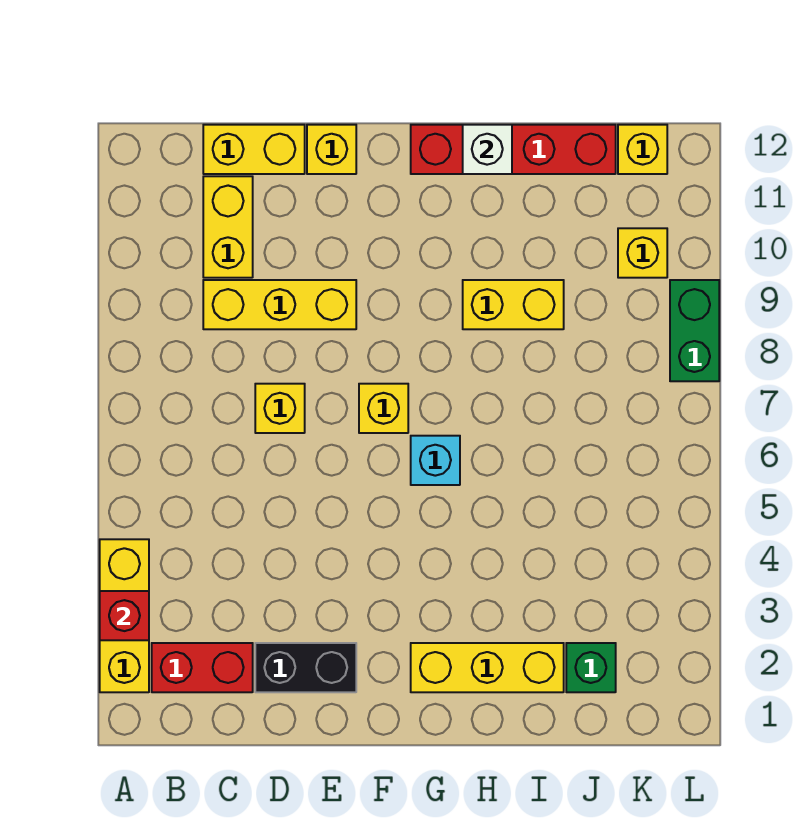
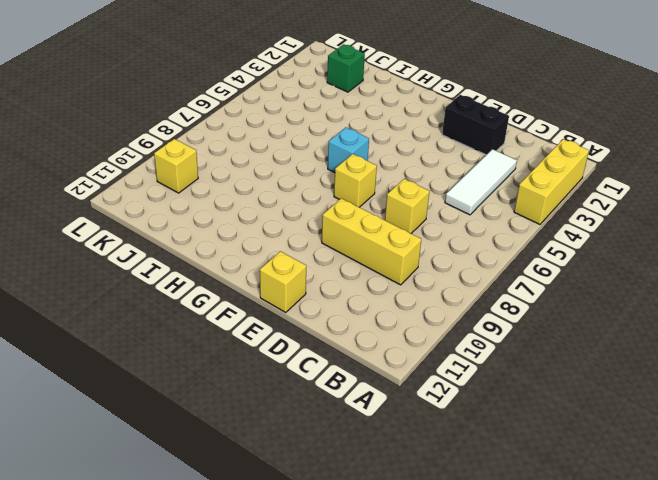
white tile C3:C5 level 1 -> none
none -> red brick B2:C2 level 1
none -> yellow brick C10:C11 level 1
none -> yellow brick C12:D12 level 1

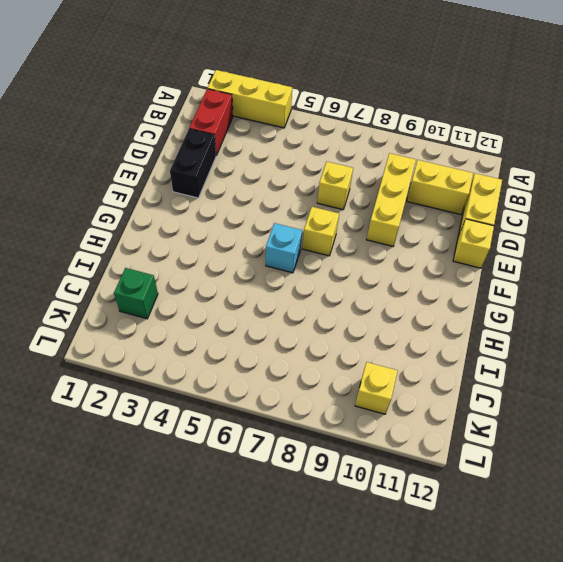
none -> yellow brick G2:I2 level 1
none -> red brick G12:J12 level 1
none -> yellow brick H9:I9 level 1

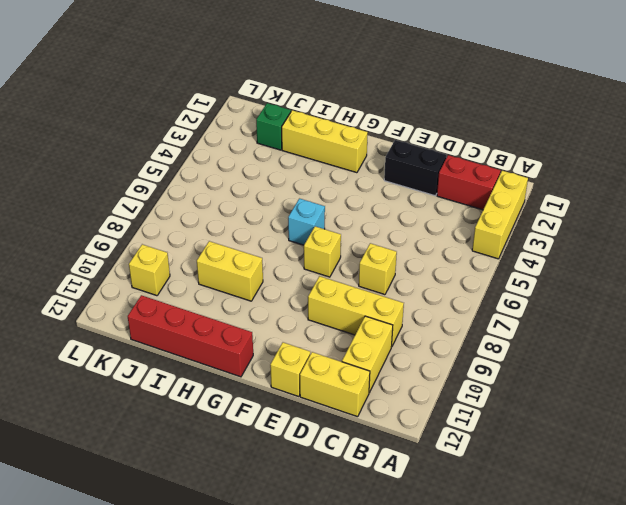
none -> yellow brick K12 level 1
none -> green brick L8:L9 level 1
none -> red brick A3 level 2

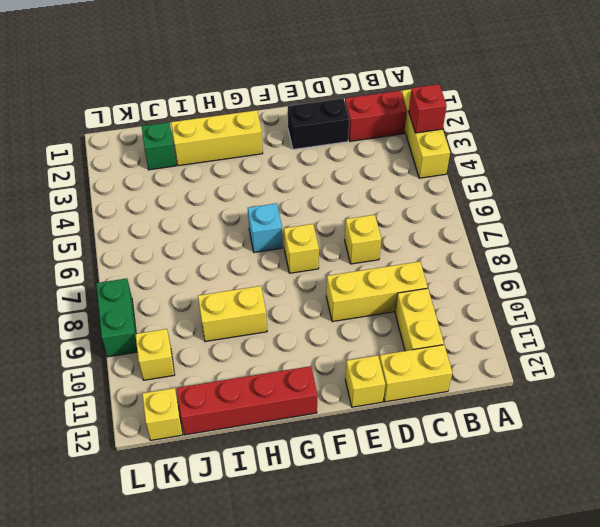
none -> white brick H12 level 2

